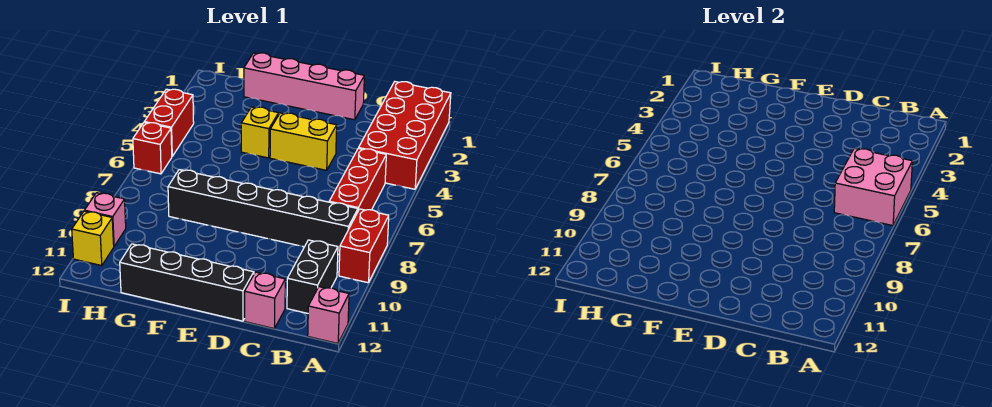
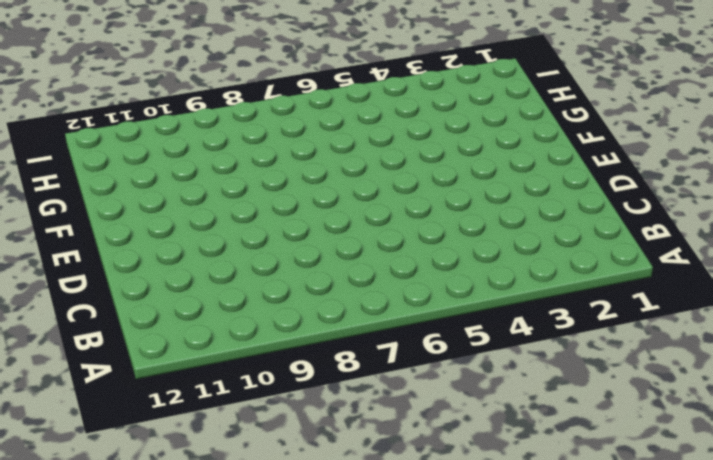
none -> red brick A1:B4 level 1
none -> red brick A8:A9 level 1
none -> pink brick A12 level 1

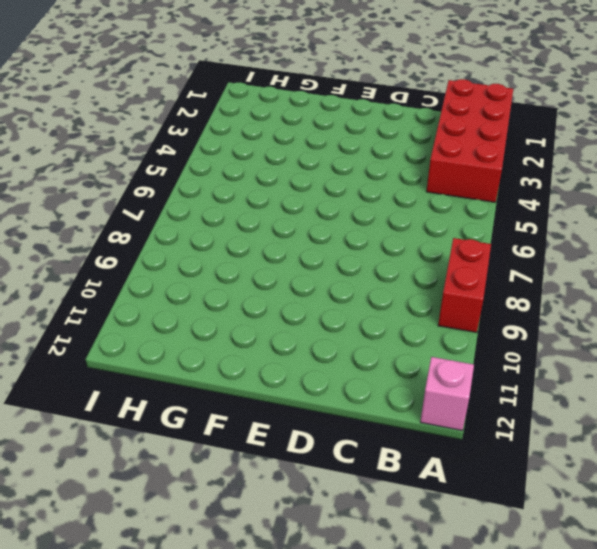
none -> red brick B5:B7 level 1
none -> black brick B8:G8 level 1
none -> black brick B10:B11 level 1

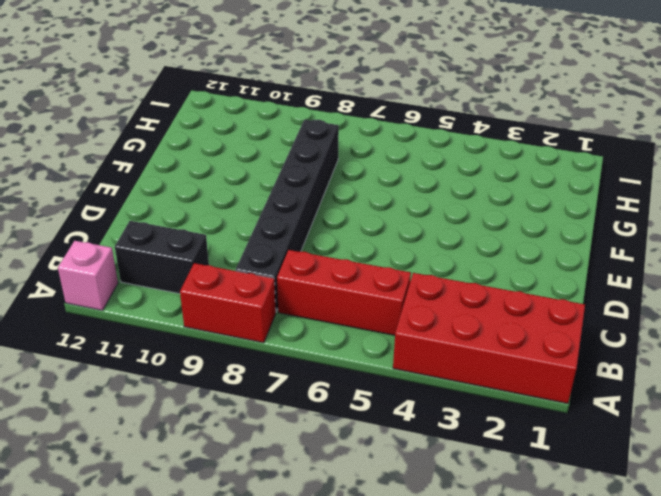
none -> pink brick C12 level 1
none -> pink brick D1:G1 level 1
none -> yellow brick D4:E4 level 1

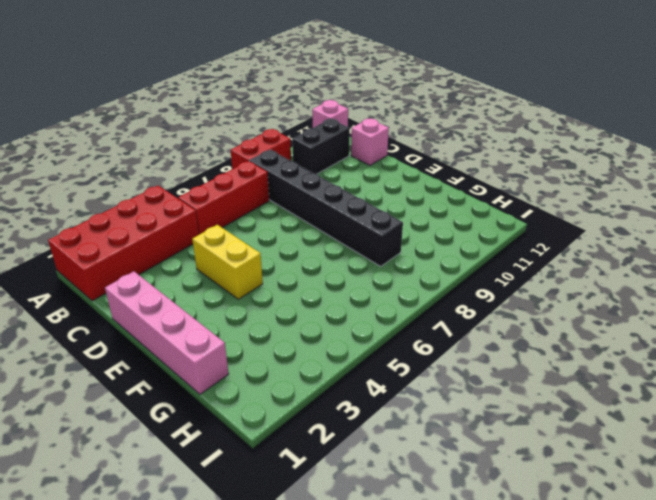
none -> black brick D12:G12 level 1
none -> yellow brick F4 level 1
none -> red brick I4:I5 level 1

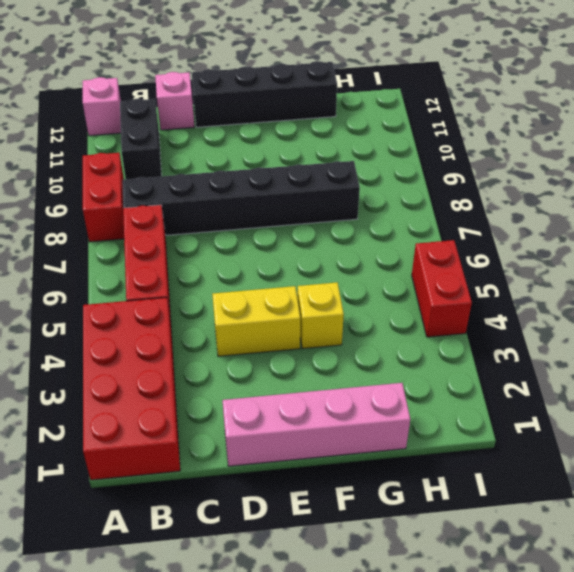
none -> red brick I6 level 1
none -> pink brick I10 level 1
none -> yellow brick I11 level 1

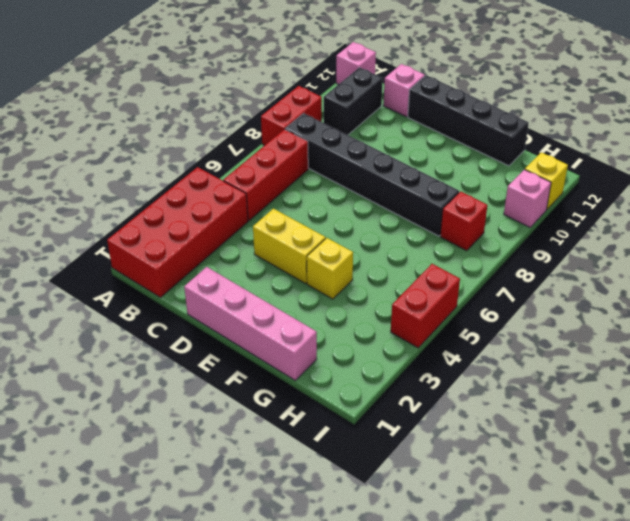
red brick H8 level 1 -> red brick I6 level 1
none -> pink brick A5:B6 level 2

